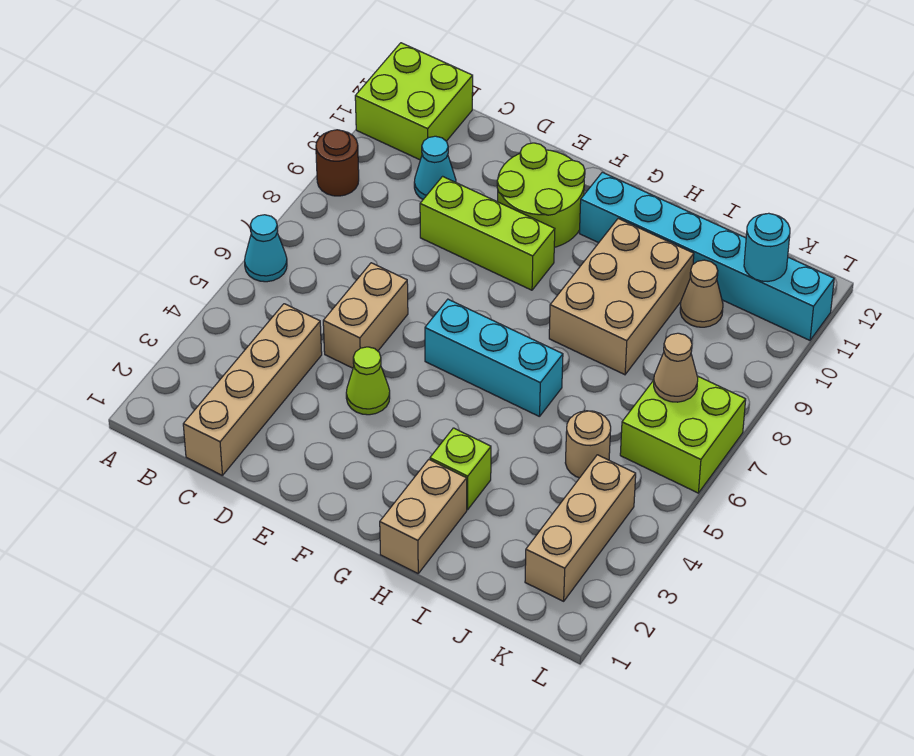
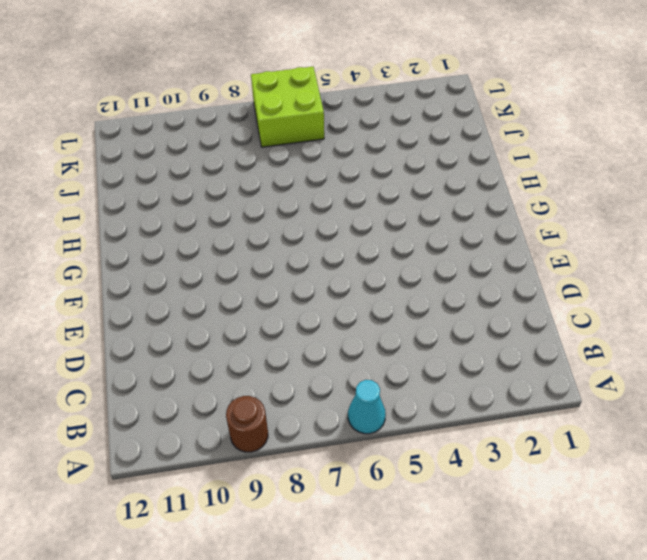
none -> lime brick A11:B12 level 1
none -> tan brick C1:C4 level 1
none -> cyan cone C10 level 1

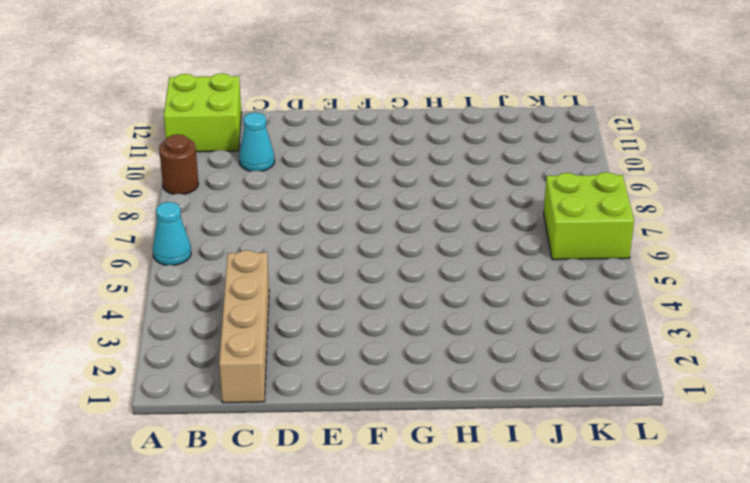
none -> tan brick D5:D6 level 1
none -> lime brick D9:F9 level 1
none -> lime cone E4 level 1

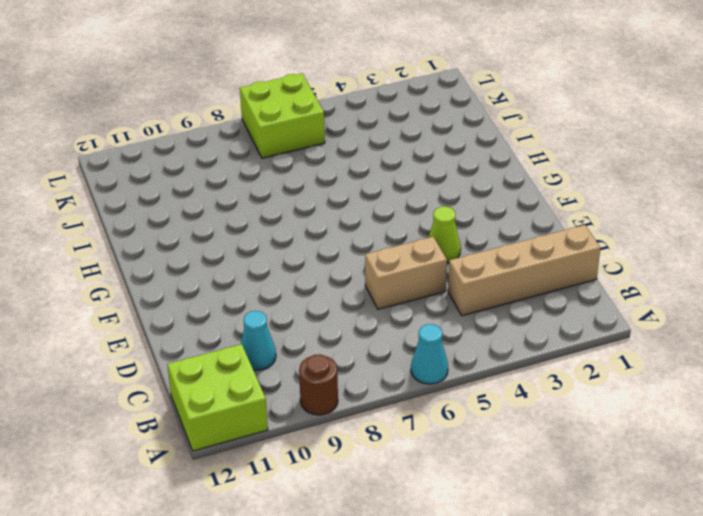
none -> lime brick D9:F9 level 1
none -> lime round brick E10:F11 level 1
none -> cyan brick F6:H6 level 1

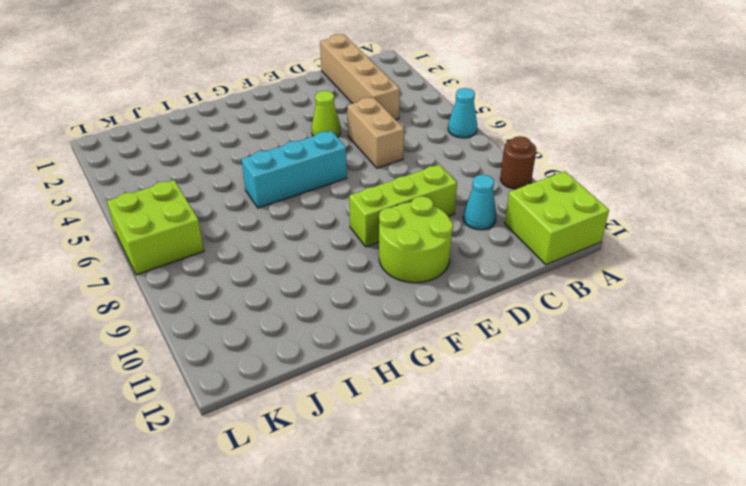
none -> cyan brick G11:L11 level 1
none -> tan brick H1:H2 level 1
none -> lime brick H3 level 1

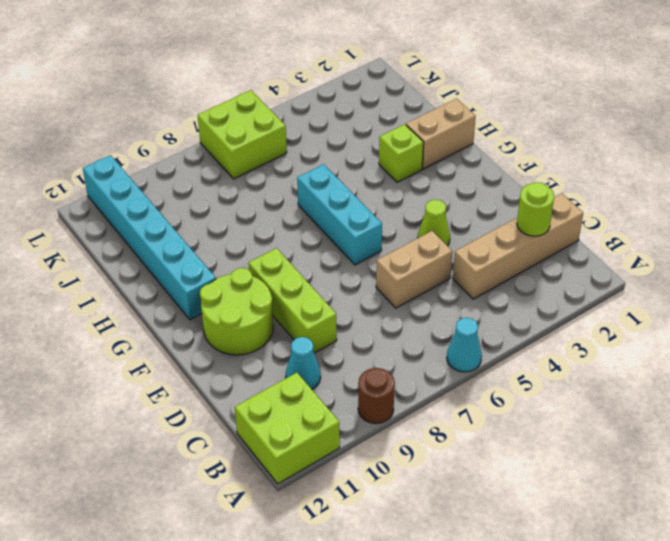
lime round brick C2 level 2 -> none
none -> tan brick H8:I10 level 1
none -> tan round brick J5 level 1
none -> tan cone J10 level 1

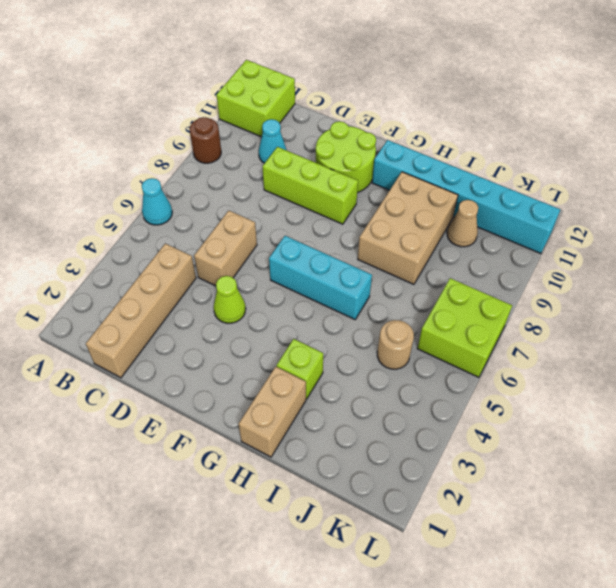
none -> tan brick K2:K4 level 1
none -> tan cone K7 level 2
none -> cyan round brick K11 level 2

